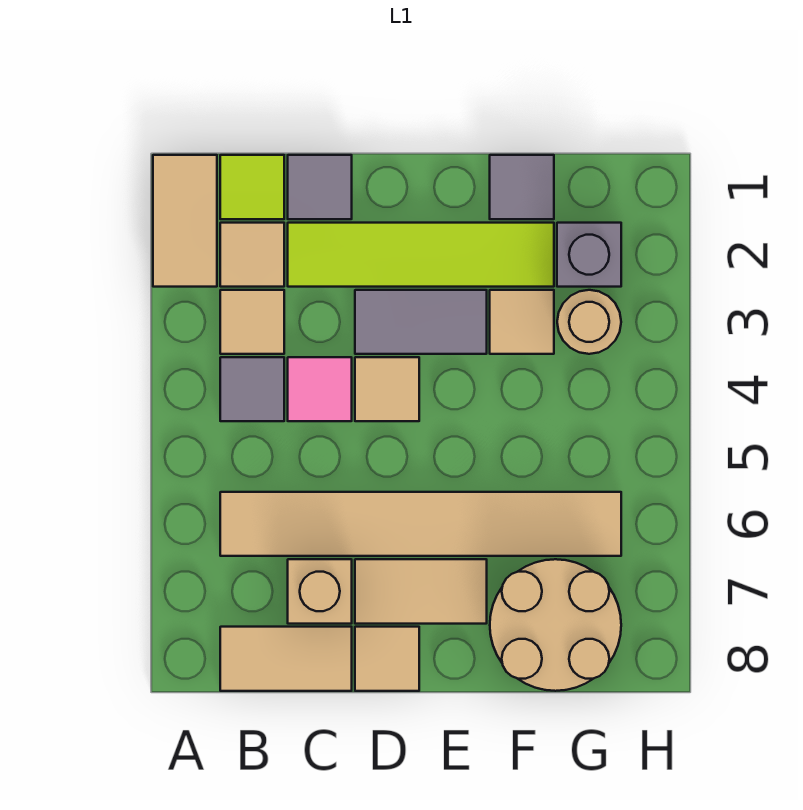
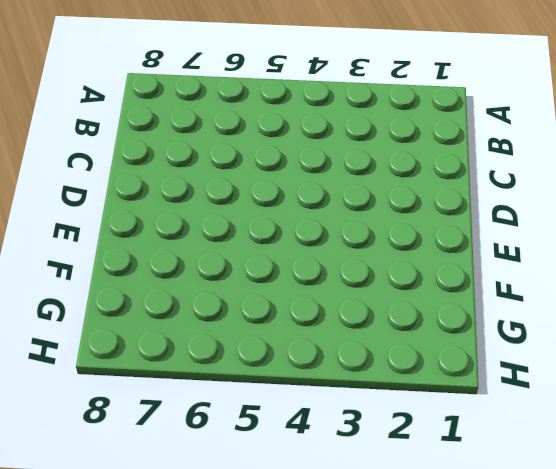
none -> tan tile A1:A2 level 1
none -> lime tile B1 level 1
none -> tan tile B2 level 1

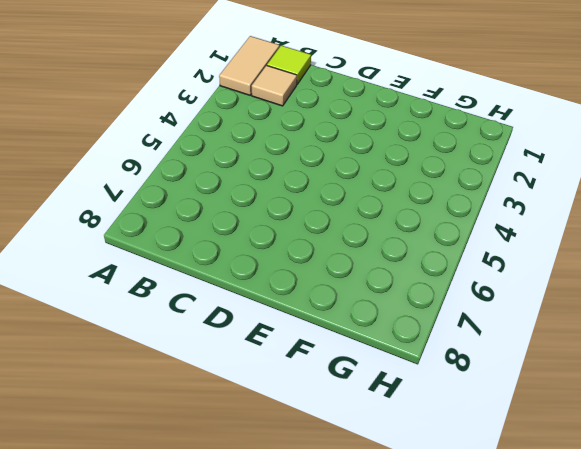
none -> tan tile B3 level 1
none -> grey tile B4 level 1
none -> tan tile B6:G6 level 1

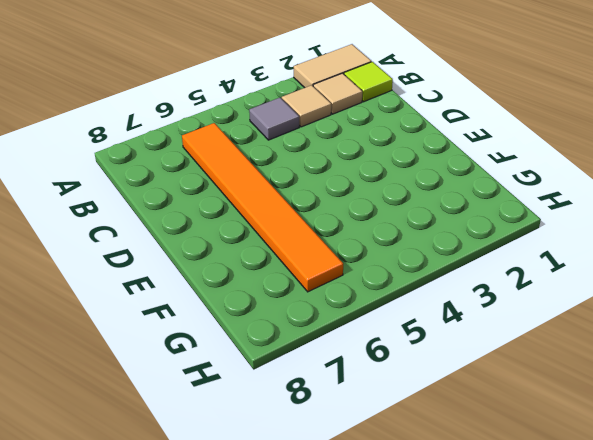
orange tile B6:G6 level 1 -> tan tile B6:G6 level 1
none -> tan tile B8:C8 level 1
none -> grey tile C1 level 1
none -> lime tile C2:F2 level 1

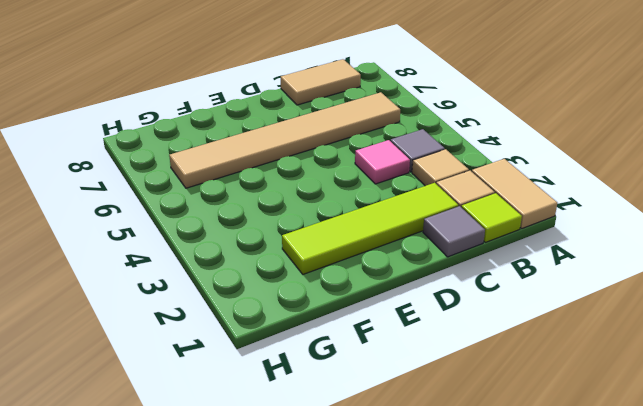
none -> tan brick C7 level 1
none -> grey tile D3:E3 level 1
none -> tan tile D4 level 1

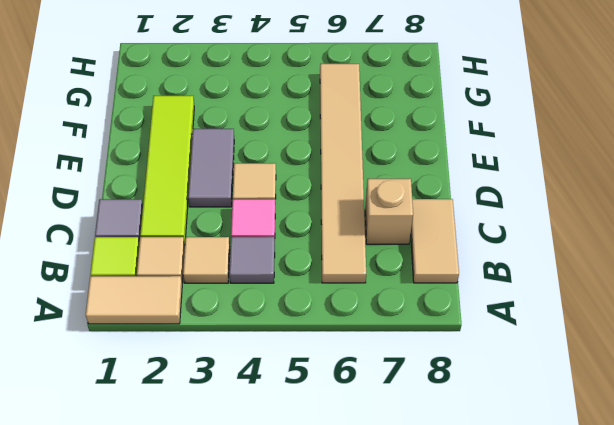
none -> tan tile D7:E7 level 1
none -> tan tile D8 level 1
none -> grey tile F1 level 1

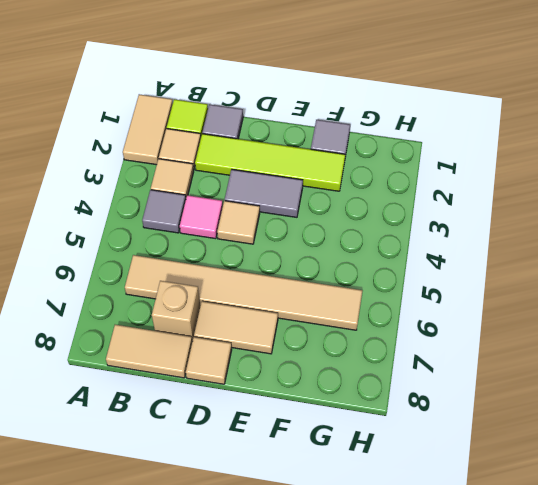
none -> tan tile F3 level 1
none -> tan round brick F7:G8 level 1
none -> grey brick G2 level 1

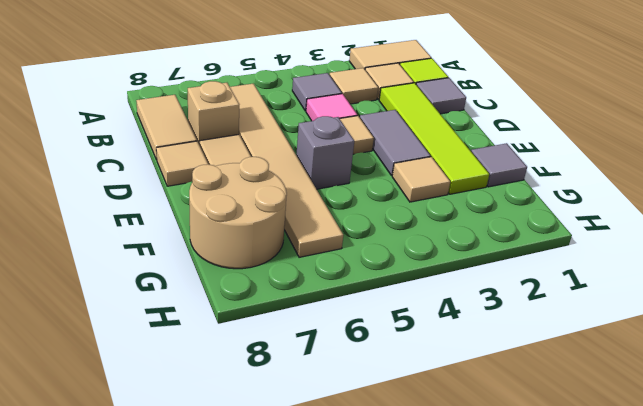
grey brick E5 level 1 -> grey brick G2 level 1
none -> tan round brick G3 level 1

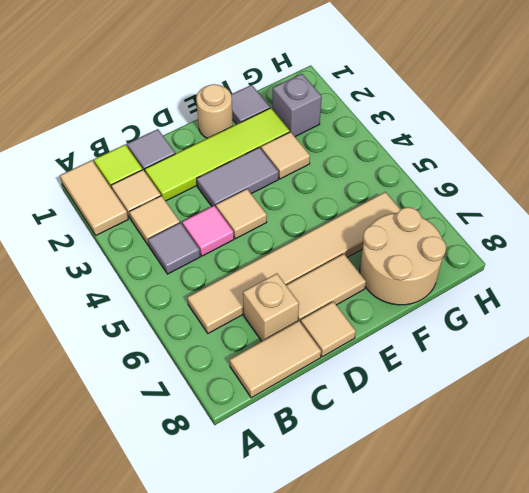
tan round brick E1 level 1 -> tan round brick G3 level 1

